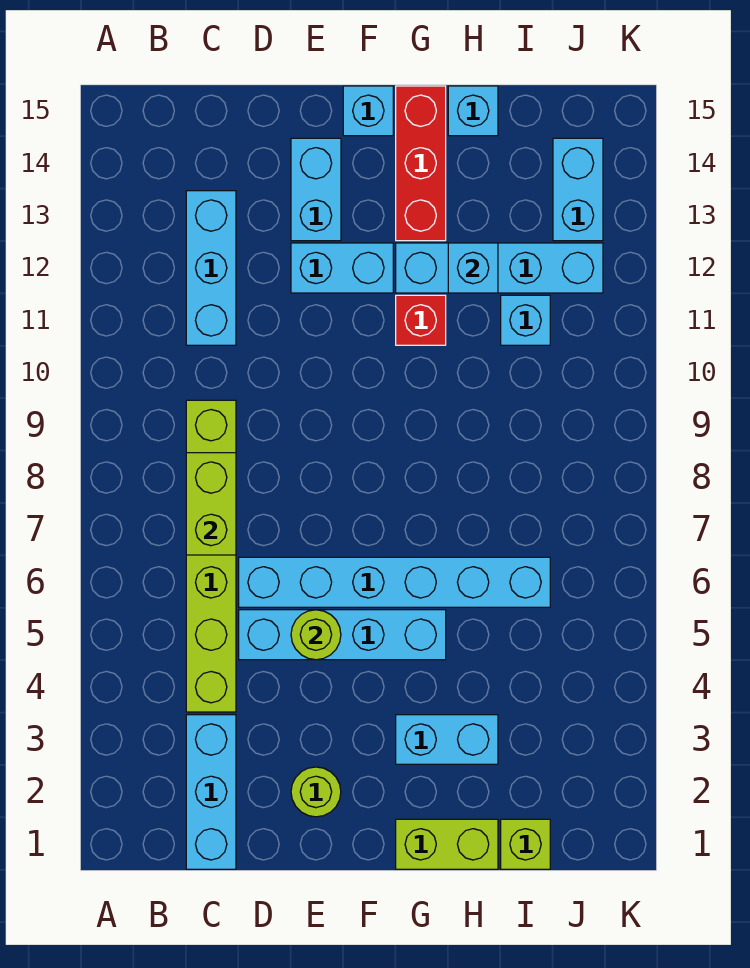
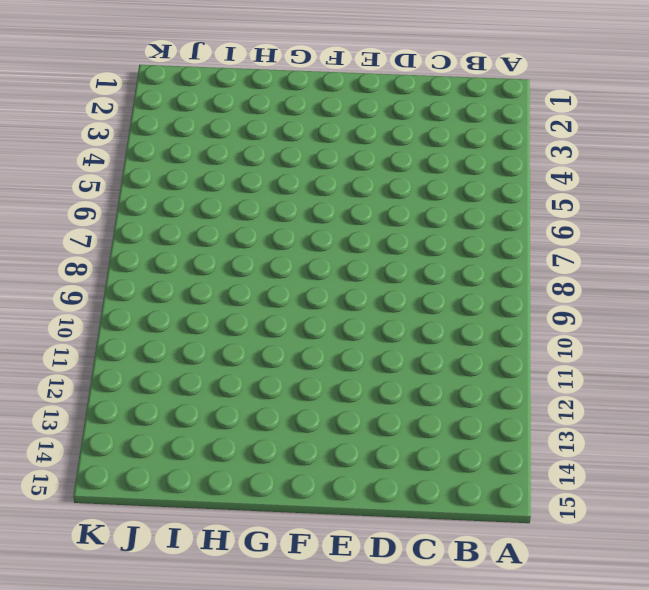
none -> cyan brick C1:C3 level 1
none -> lime brick C4:C9 level 1
none -> cyan brick C11:C13 level 1

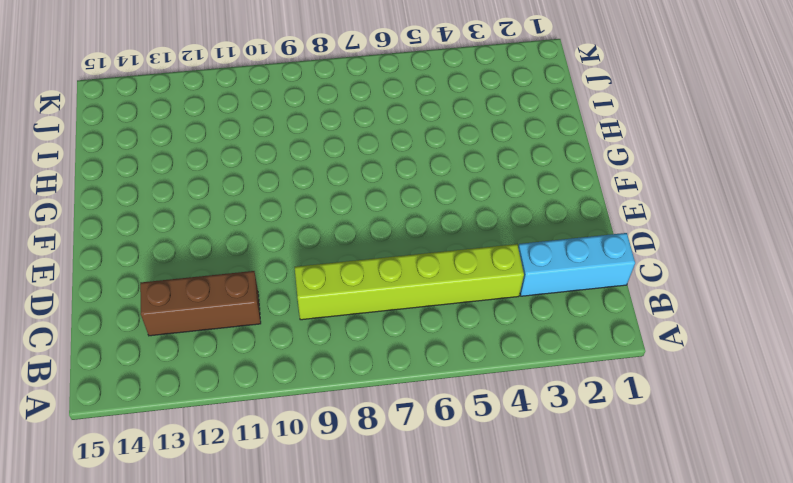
brown brick C11:C13 level 1 -> cyan brick C11:C13 level 1
none -> cyan brick D5:G5 level 1
none -> cyan brick D6:I6 level 1
none -> lime round brick E2 level 1

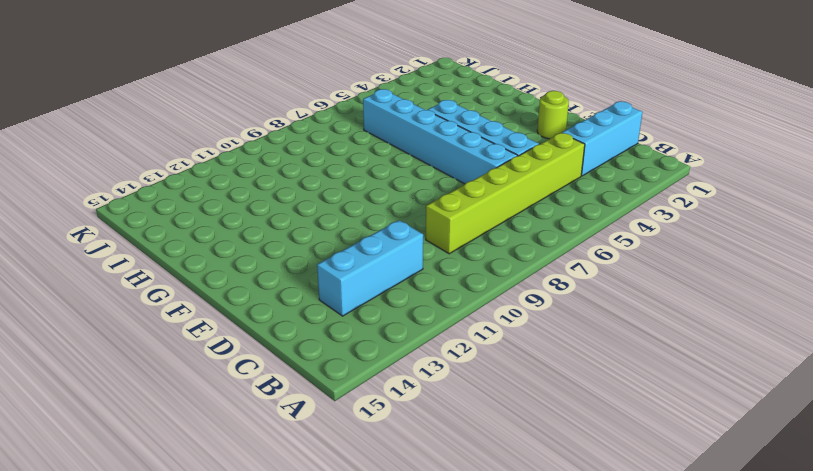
none -> cyan brick E12:F12 level 1
none -> cyan brick E13:E14 level 1
none -> cyan brick F15 level 1

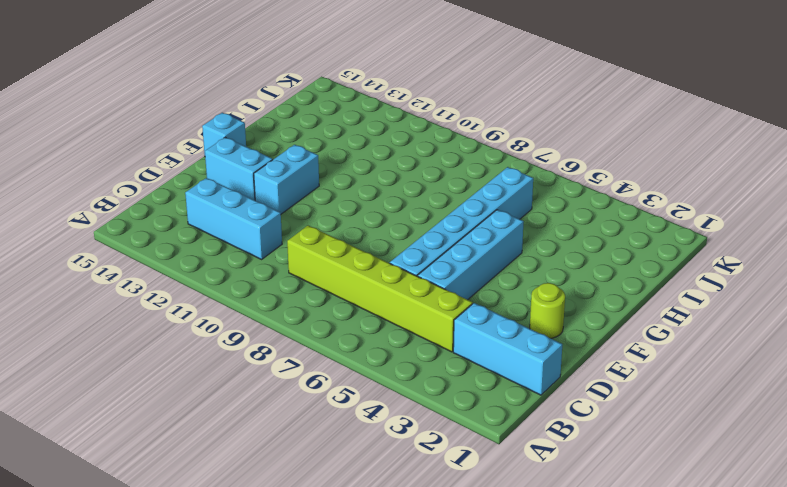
none -> lime brick G1:H1 level 1
none -> cyan brick G3:H3 level 1
none -> red brick G11 level 1

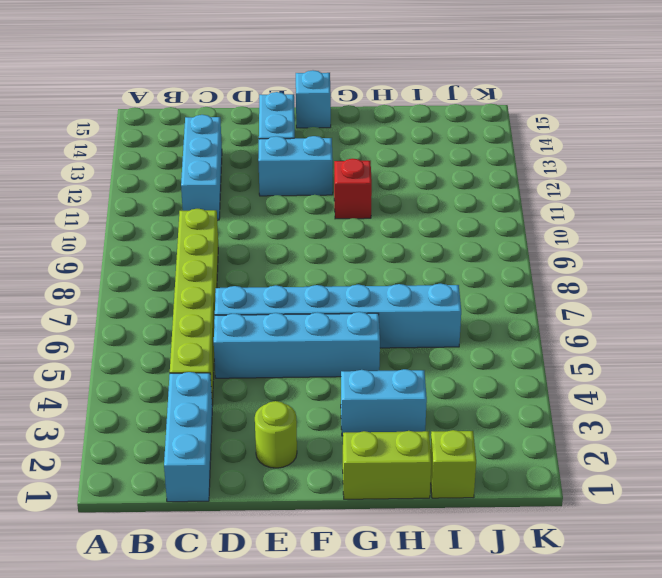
none -> cyan brick G12:J12 level 1
none -> red brick G13:G15 level 1
none -> cyan brick H15 level 1

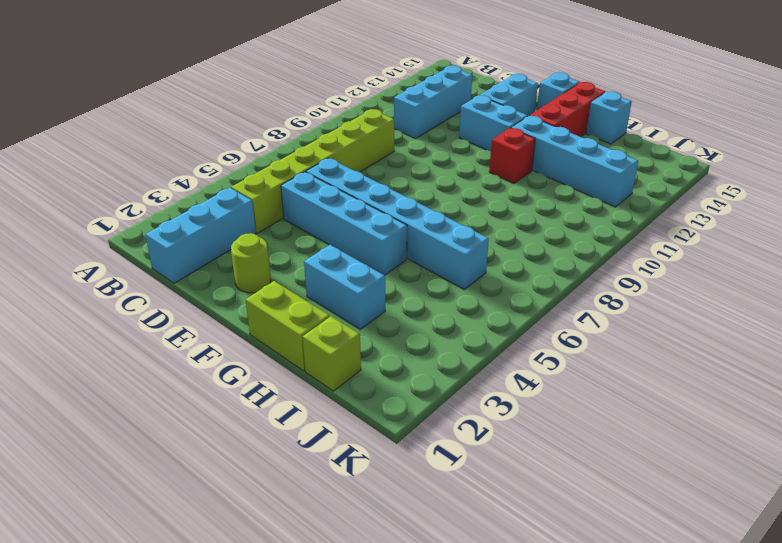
none -> cyan brick I11 level 1
none -> cyan brick J13:J14 level 1
none -> lime brick C7:C8 level 2

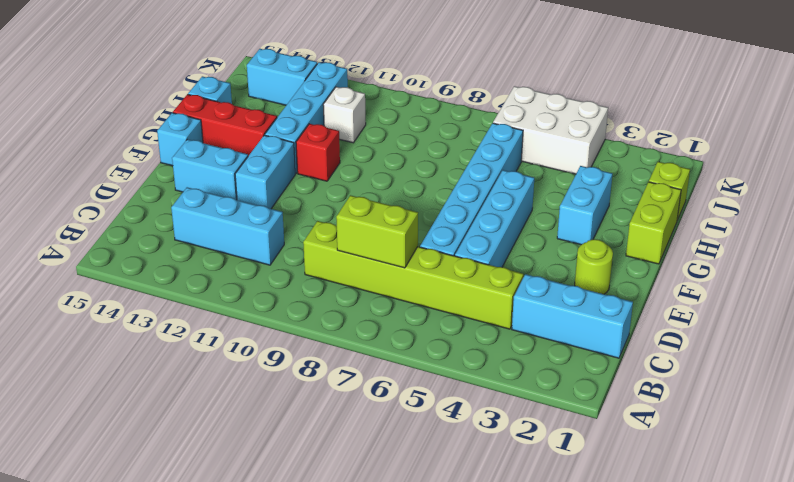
white brick I11 level 1 -> cyan brick I11 level 1
white brick J4:K6 level 1 -> none
none -> lime round brick E5 level 2
none -> cyan brick H12 level 2

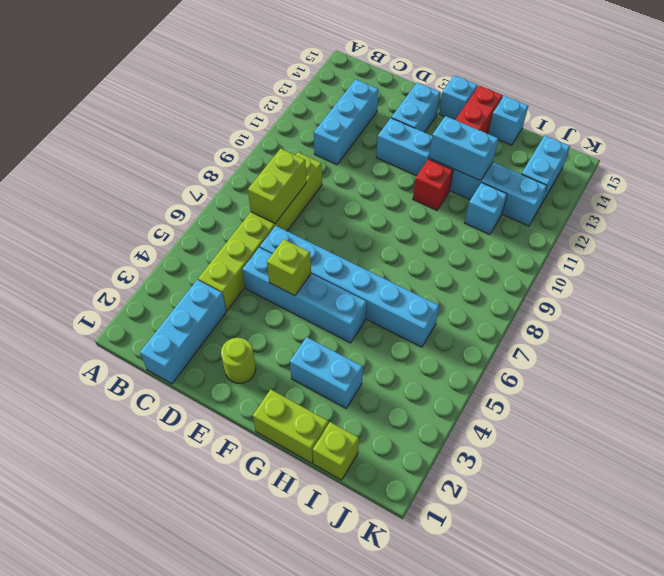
lime brick E5 level 2 -> lime round brick E5 level 2
cyan brick G12:H12 level 2 -> cyan brick H12 level 2

